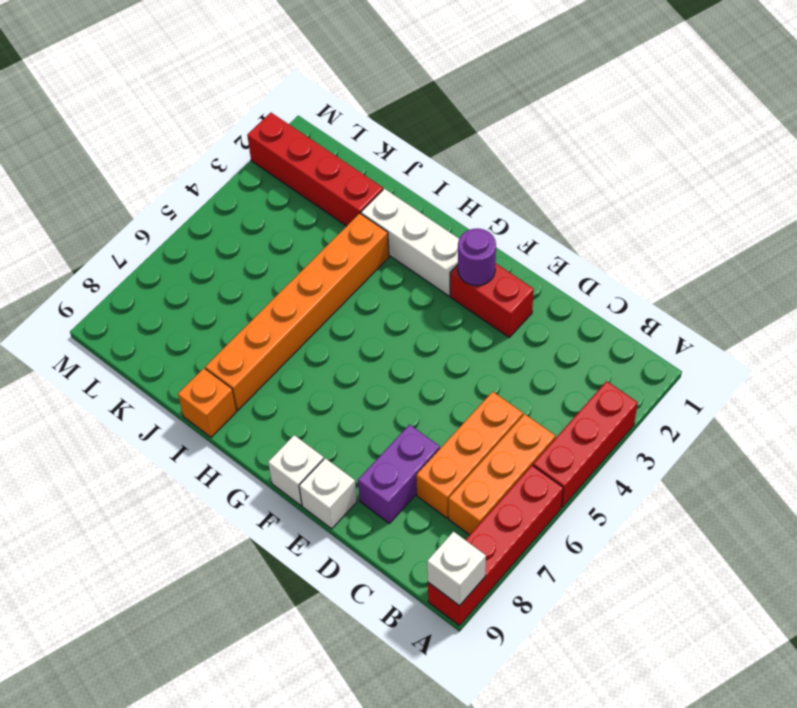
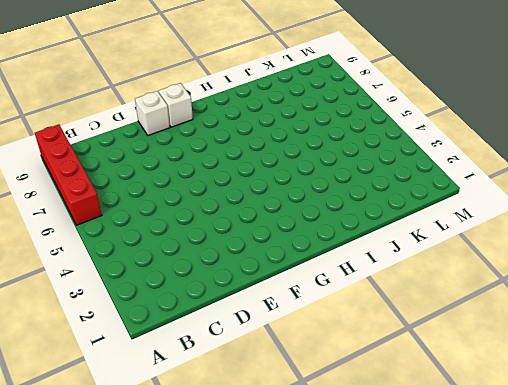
none -> red brick A3:A5 level 1
none -> orange brick B5:B7 level 1
none -> orange brick C5:C7 level 1

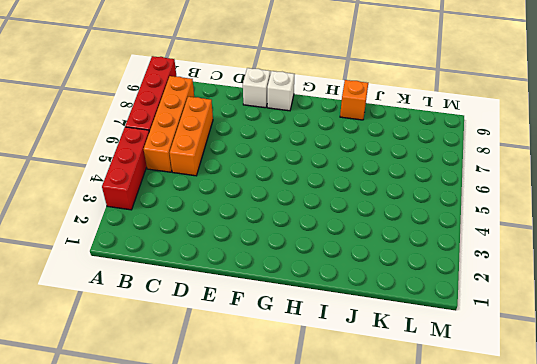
orange brick B5:B8 level 1 -> orange brick B5:B7 level 1
none -> purple brick D7:D8 level 1
none -> red brick E2:F2 level 1
none -> white brick G2:I2 level 1

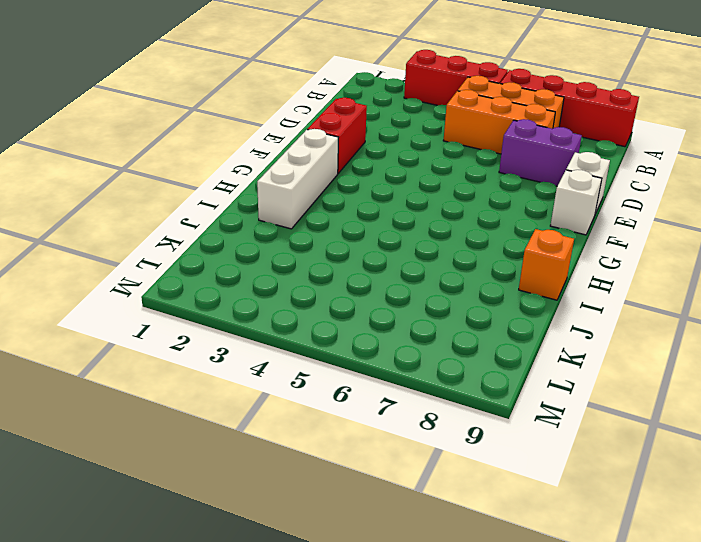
none -> orange brick I3:I8 level 1
none -> red brick J2:M2 level 1
none -> white brick A9 level 2

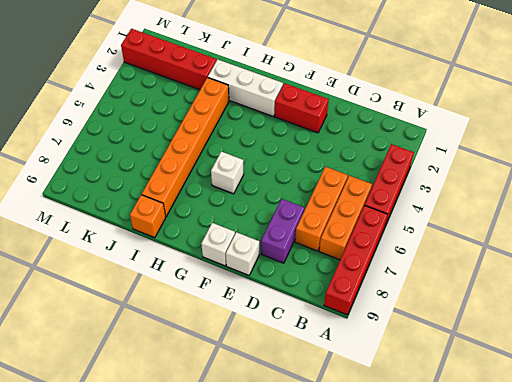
white brick G6 level 1 -> white brick A9 level 2
none -> purple round brick F2 level 2

